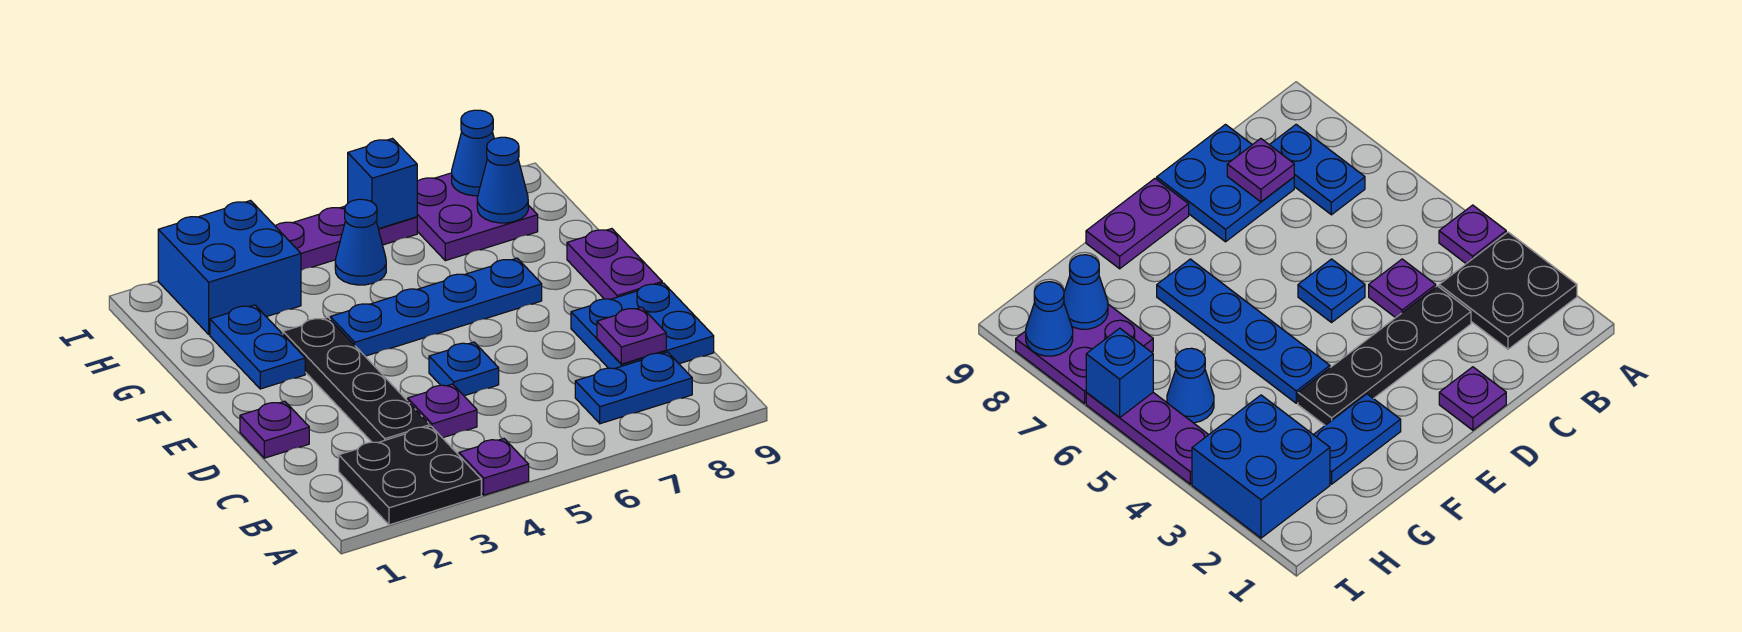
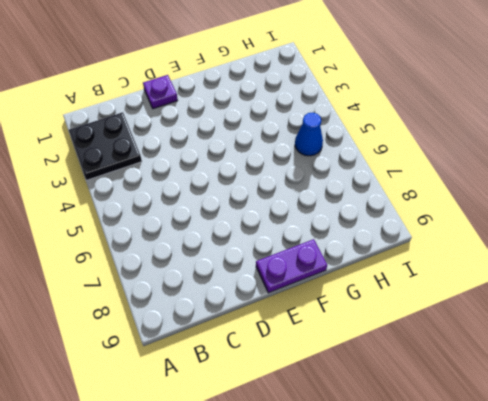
none -> purple plate A4 level 1
none -> blue plate B7:B8 level 1
none -> black plate C3:F3 level 1

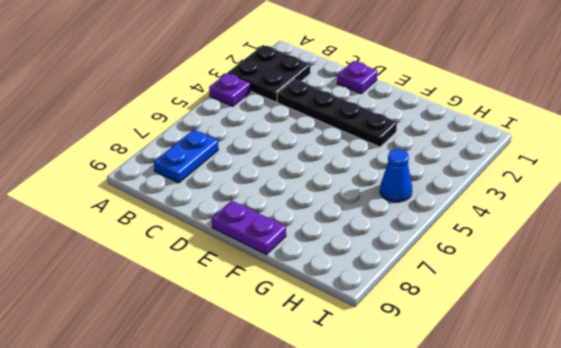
none -> purple plate C4 level 1
none -> blue plate C8:D9 level 1
none -> blue plate D5 level 1

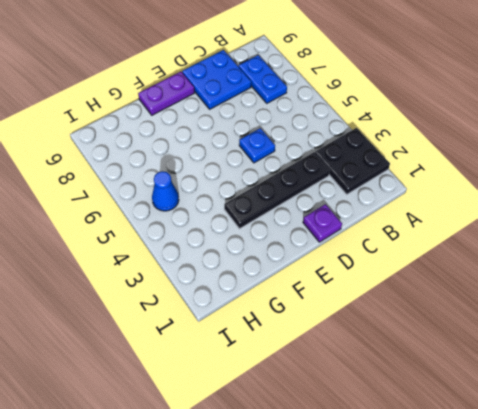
none -> purple plate A4 level 1
none -> purple plate C4 level 1
none -> blue plate F2:G2 level 1

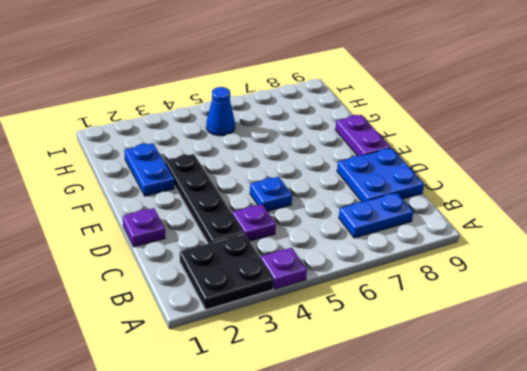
none -> blue plate F4:F7 level 1
none -> blue brick H2:I3 level 1
none -> purple plate H7:I8 level 1

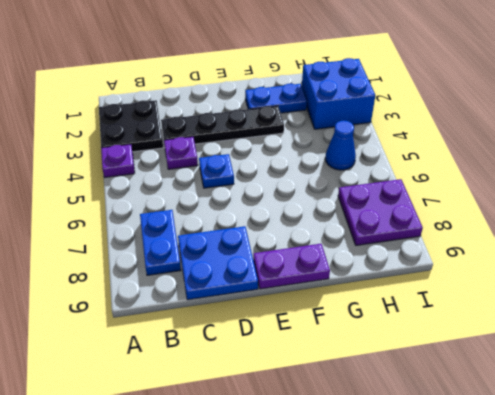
none -> purple plate D1 level 1
none -> blue plate F4:F7 level 1
none -> purple plate I4:I6 level 1

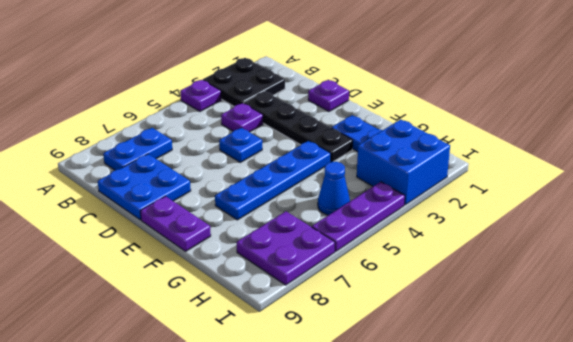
none -> purple plate C8 level 2
none -> blue cone H8 level 2
none -> blue brick I6 level 2

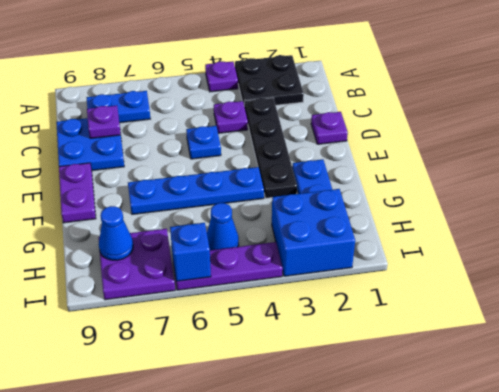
none -> blue cone I8 level 2

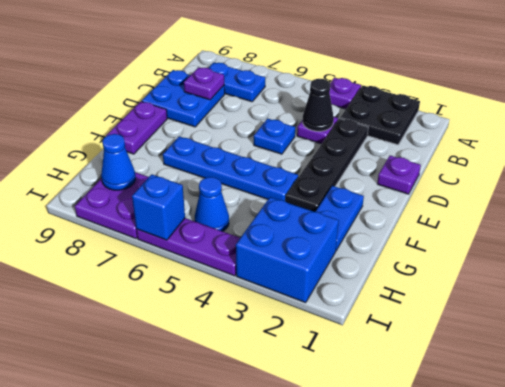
black cone C4 level 2 -> none
none -> blue cone I8 level 2

